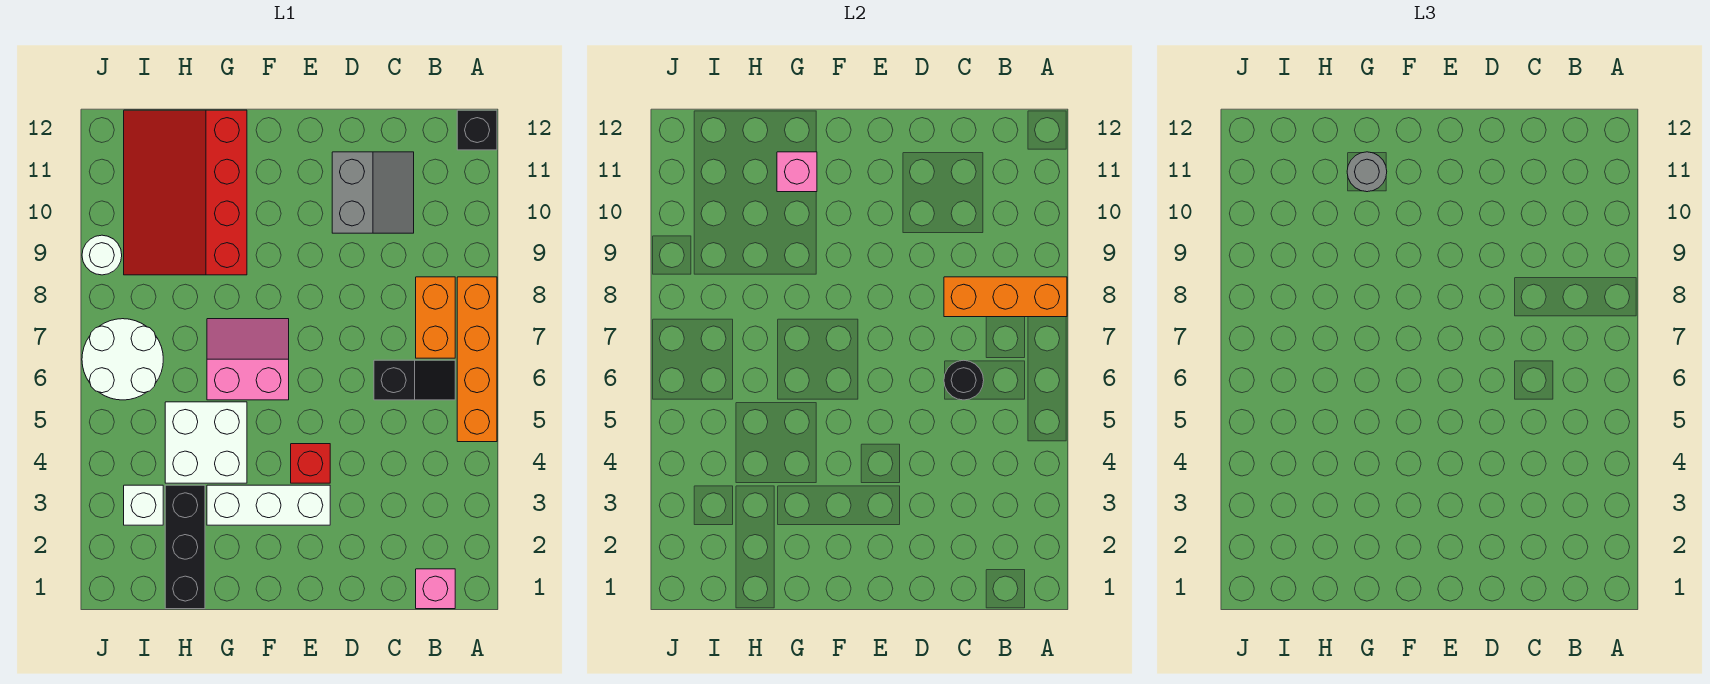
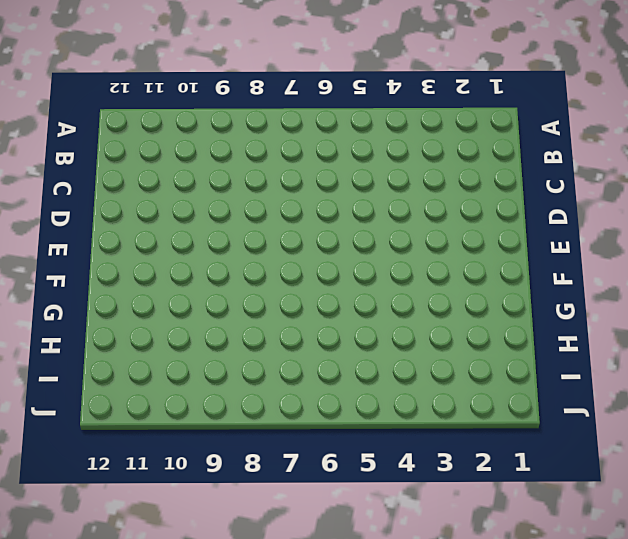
none -> orange brick A5:A8 level 1
none -> black brick A12 level 1
none -> pink brick B1 level 1

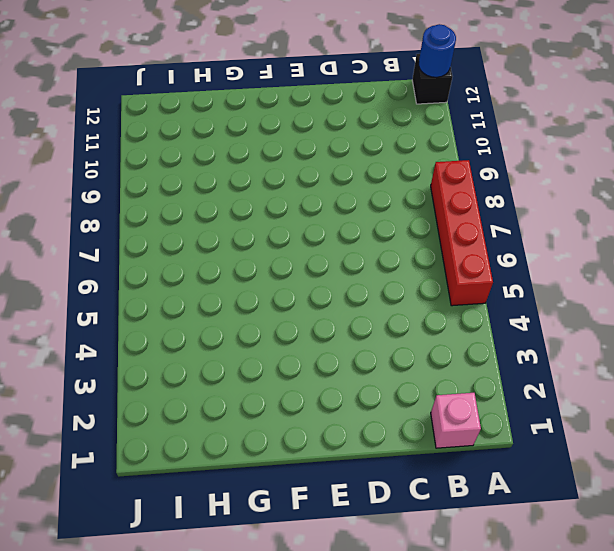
red brick A5:A8 level 1 -> orange brick A5:A8 level 1
blue round brick A12 level 2 -> none
none -> black slope B6:C6 level 1 top C
none -> orange brick B7:B8 level 1
none -> grey slope C10:D11 level 1 top D

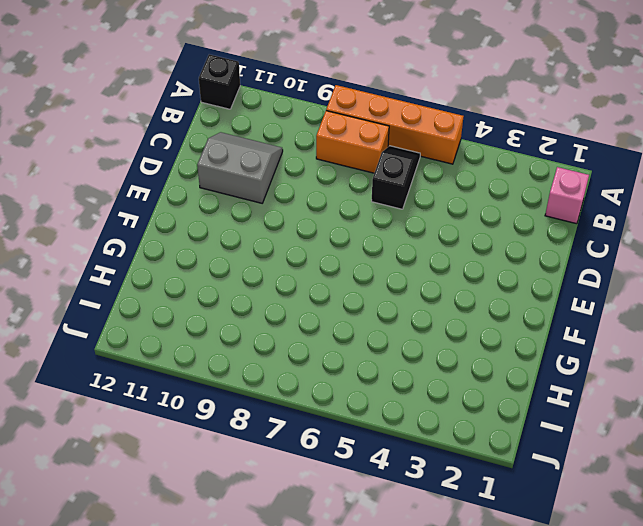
none -> white brick E3:G3 level 1
none -> red brick E4 level 1
none -> pink slope F6:G7 level 1 top 6

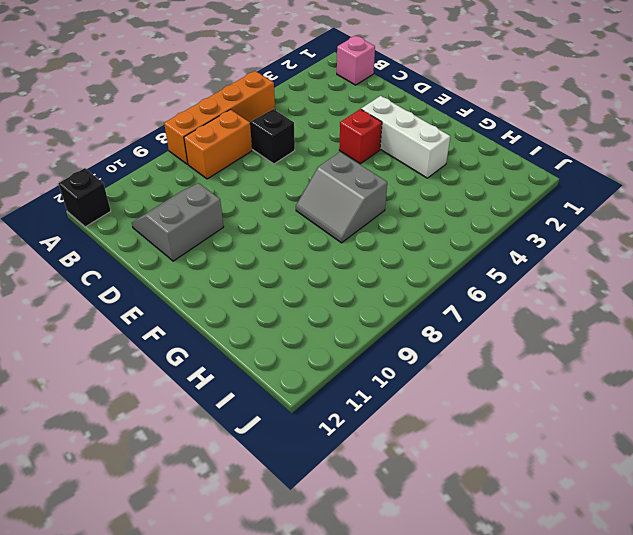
grey slope F6:G7 level 1 top 6 -> pink slope F6:G7 level 1 top 6
none -> white brick G4:H5 level 1
none -> red slope G9:I12 level 1 top G
none -> black brick H1:H3 level 1

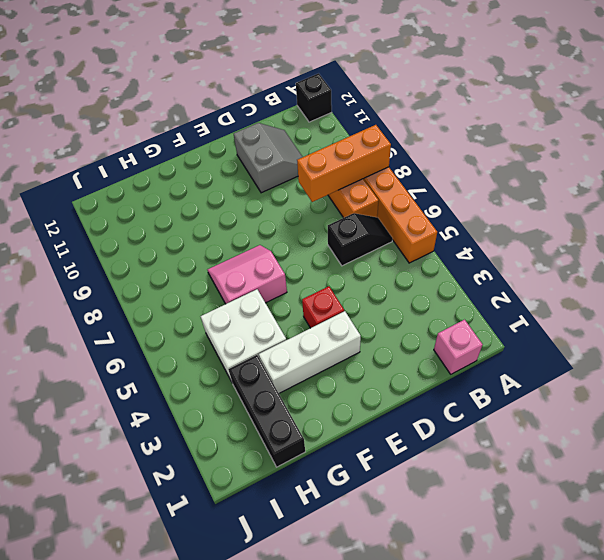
none -> red slope G9:I12 level 1 top G
none -> white brick I3 level 1
none -> white round brick I6:J7 level 1

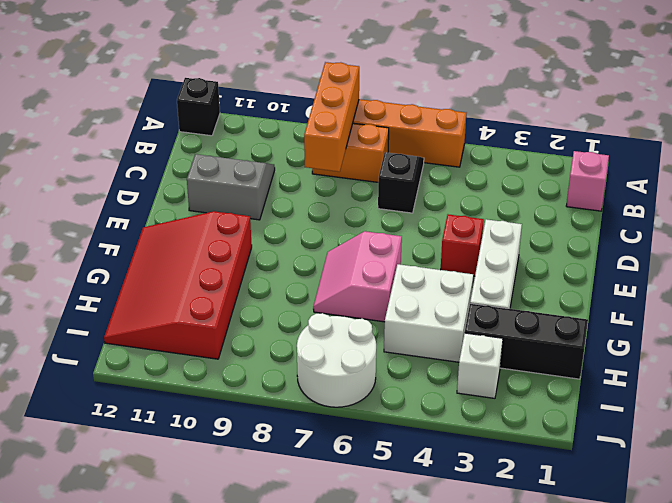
red slope F10:I12 level 1 top 10 -> red slope G9:I12 level 1 top G
none -> white round brick J9 level 1
none -> black round brick C6 level 2
none -> pink brick G11 level 2

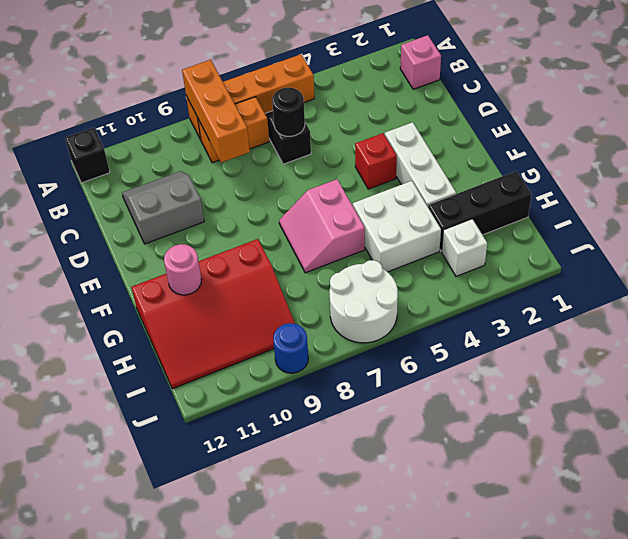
pink round brick G11 level 2 -> pink brick G11 level 2
blue round brick J9 level 1 -> white round brick J9 level 1
none -> grey round brick G11 level 3

